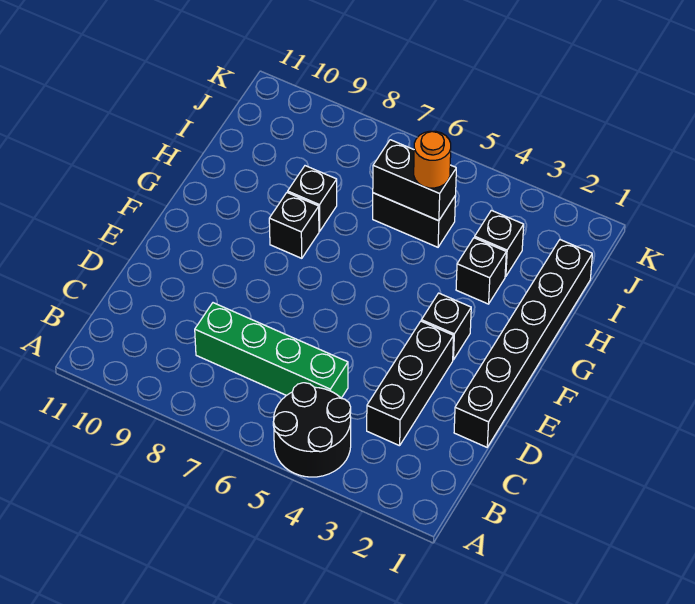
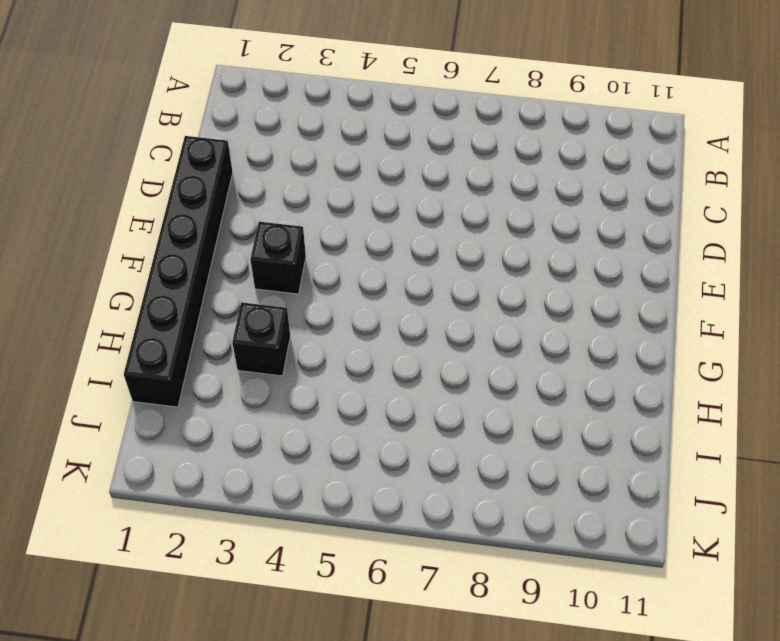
none -> black round brick A4:B5 level 1
none -> black brick C3:E3 level 1
none -> green brick C5:C8 level 1

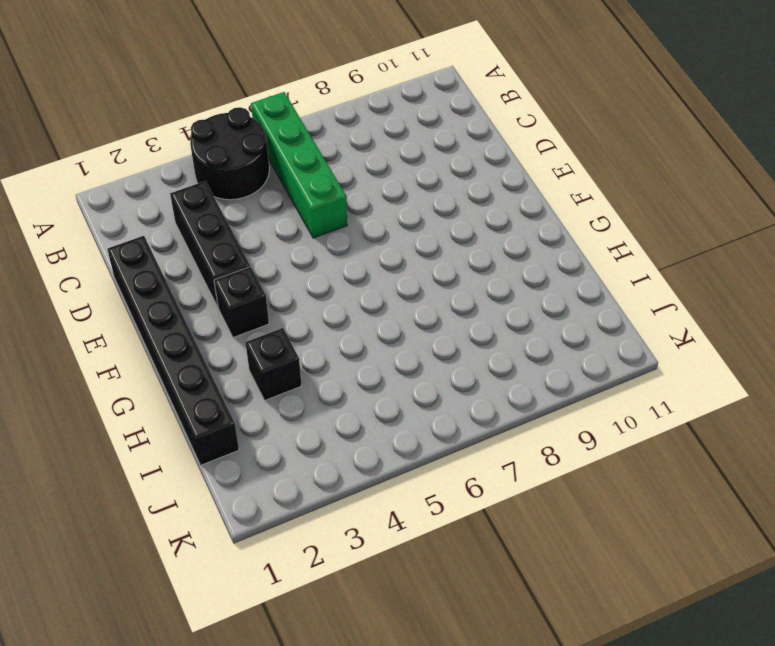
green brick A6:D6 level 1 -> green brick C5:C8 level 1
none -> black brick G8 level 1
none -> black brick H8 level 1
none -> black brick I3 level 1

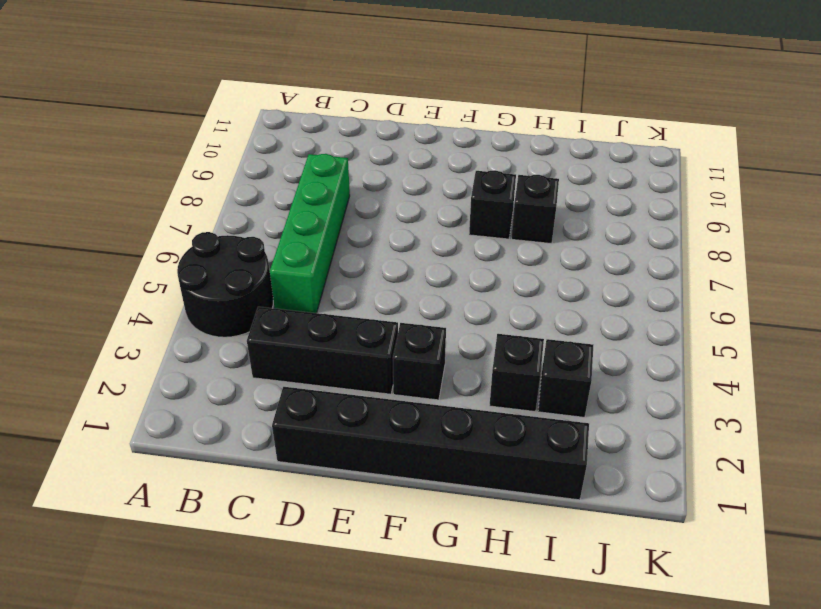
none -> black brick I5:I6 level 1
none -> black brick I5:I6 level 2
none -> orange round brick I5 level 3

